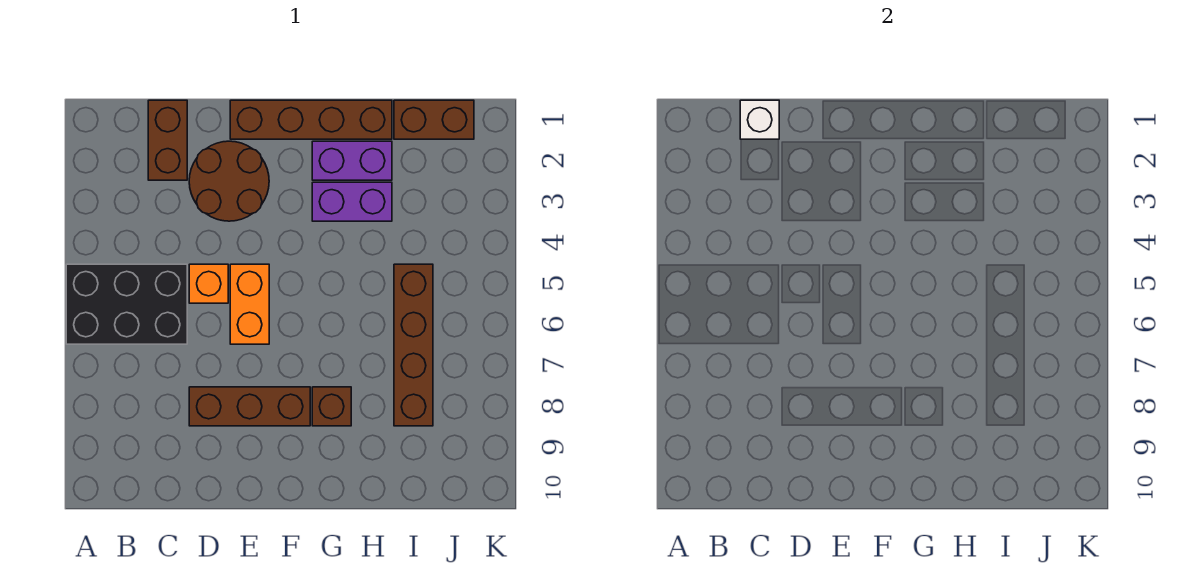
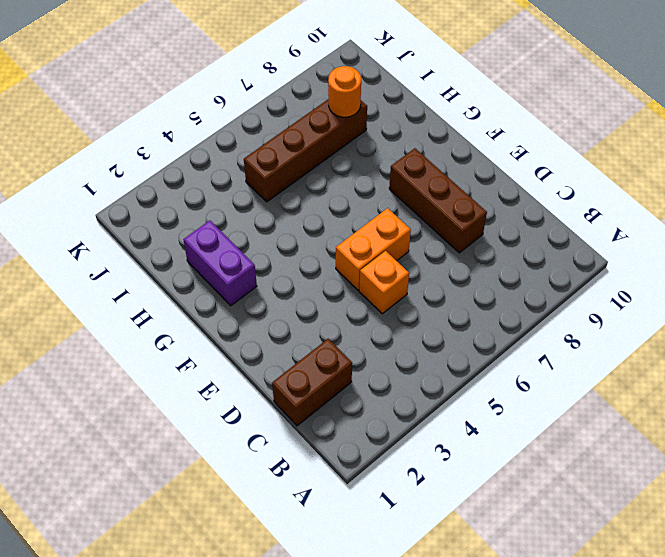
orange round brick I8 level 2 -> none
none -> black brick A5:C6 level 1
none -> brown round brick D2:E3 level 1
none -> brown brick E1:H1 level 1

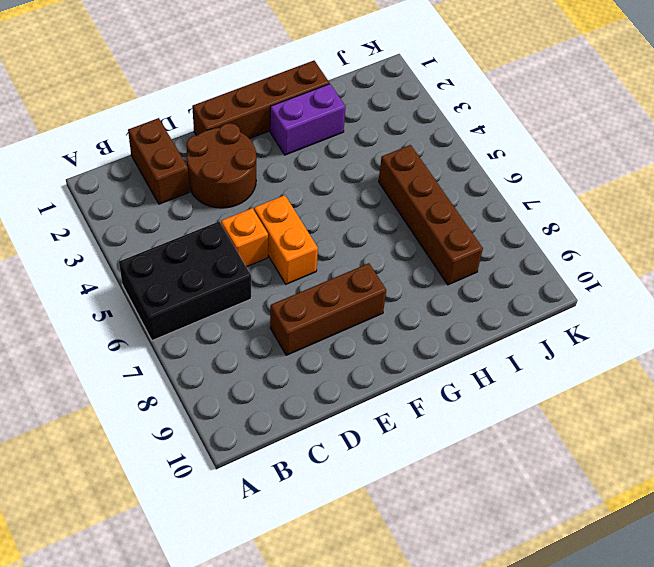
none -> purple brick G3:H3 level 1
none -> brown brick G8 level 1
none -> brown brick I1:J1 level 1

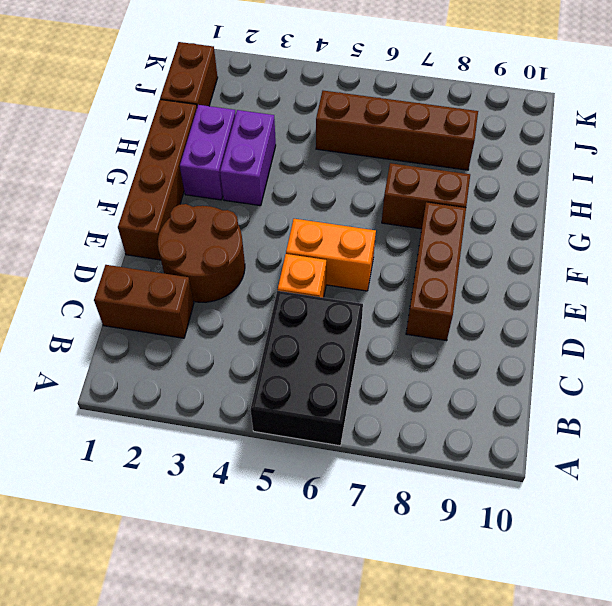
brown brick G7:G8 level 1 -> brown brick G8 level 1
none -> white brick C1 level 2

